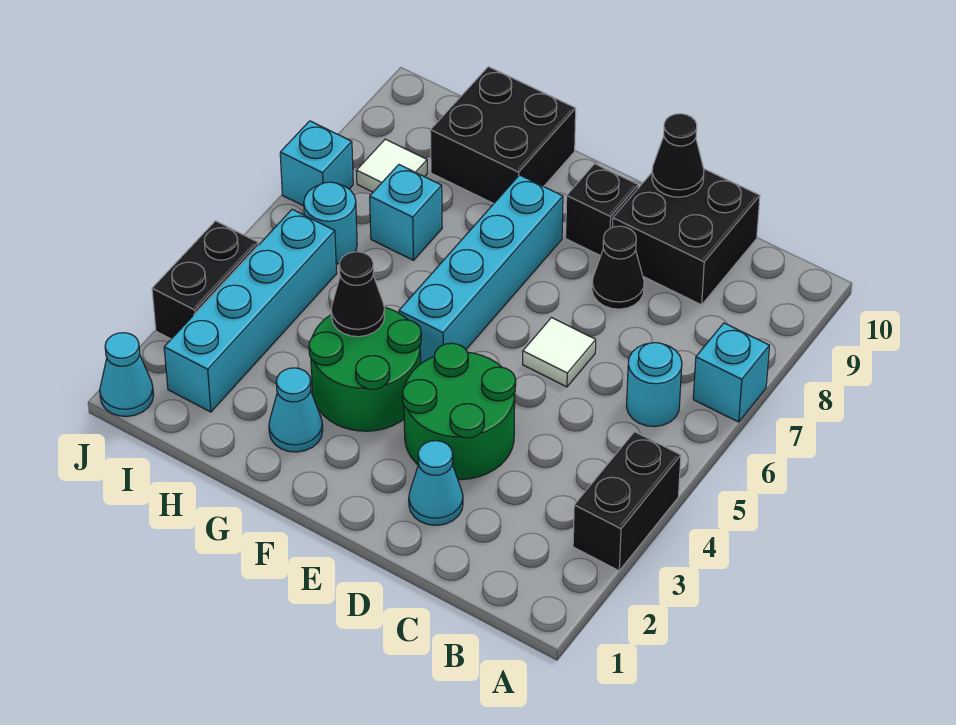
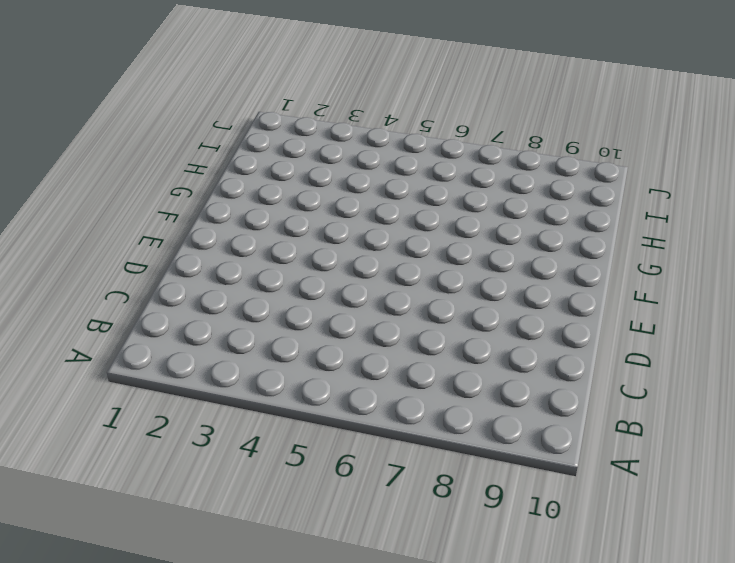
none -> black brick A3:A4 level 1
none -> cyan brick A7 level 1
none -> cyan round brick B6 level 1

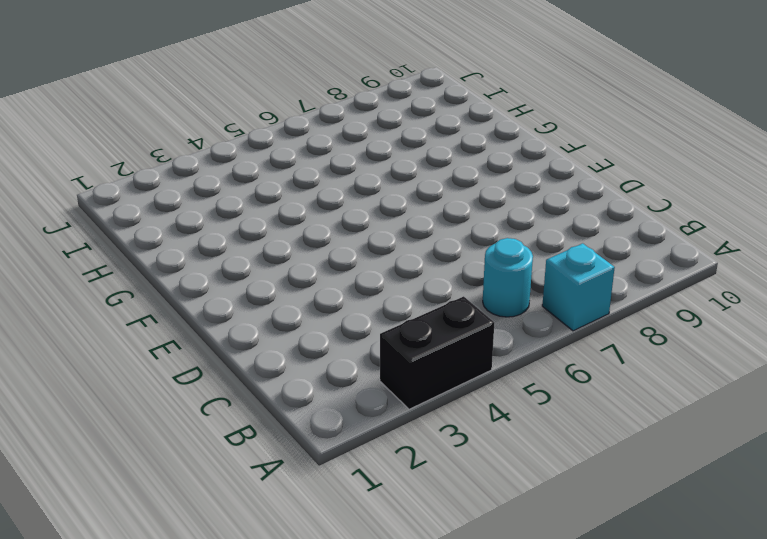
none -> black brick C9:D10 level 1
none -> cyan cone D2 level 1
none -> green round brick D3:E4 level 1

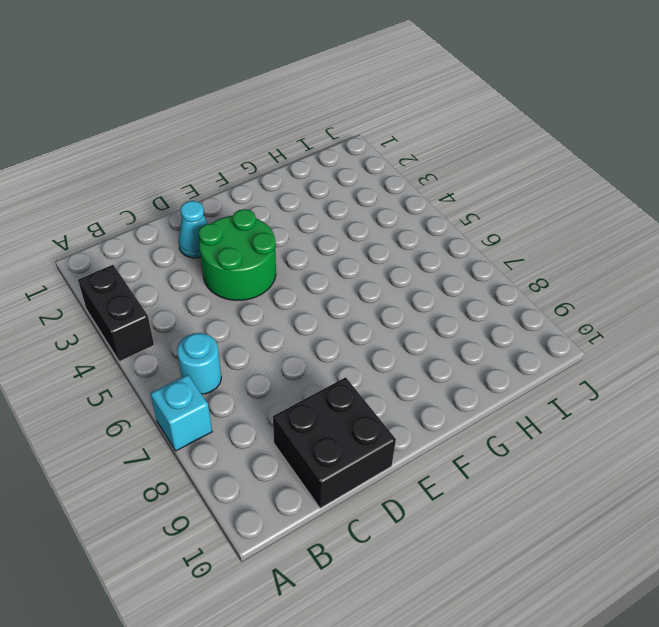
none -> white tile D6 level 1
none -> black cone D8 level 1
none -> black brick E9 level 1

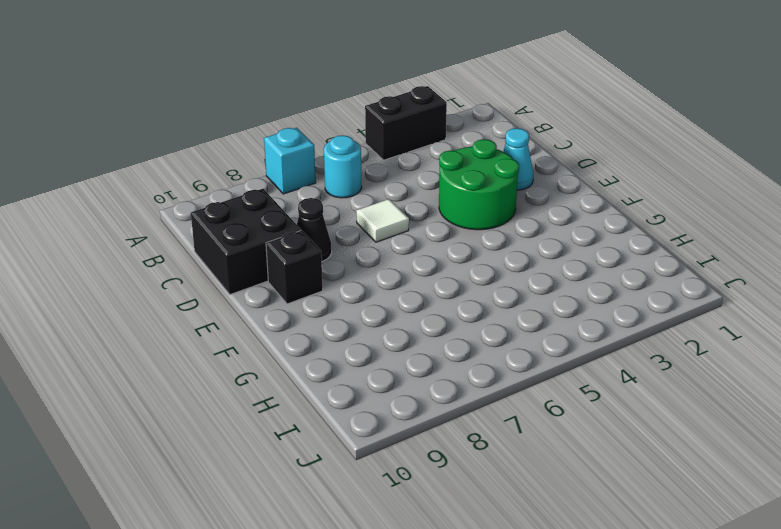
none -> green round brick F3:G4 level 1
none -> cyan brick F5:F8 level 1
none -> cyan cone G2 level 1

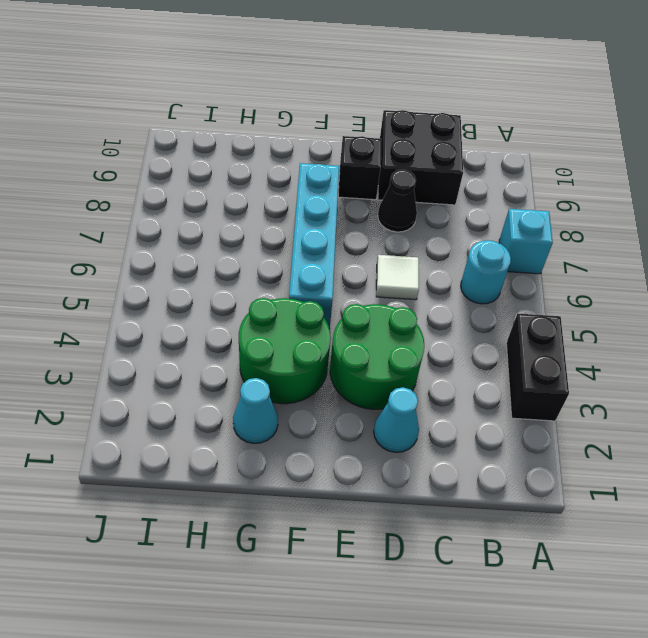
none -> black brick G9:H10 level 1
none -> cyan brick H7 level 1
none -> cyan brick I2:I5 level 1

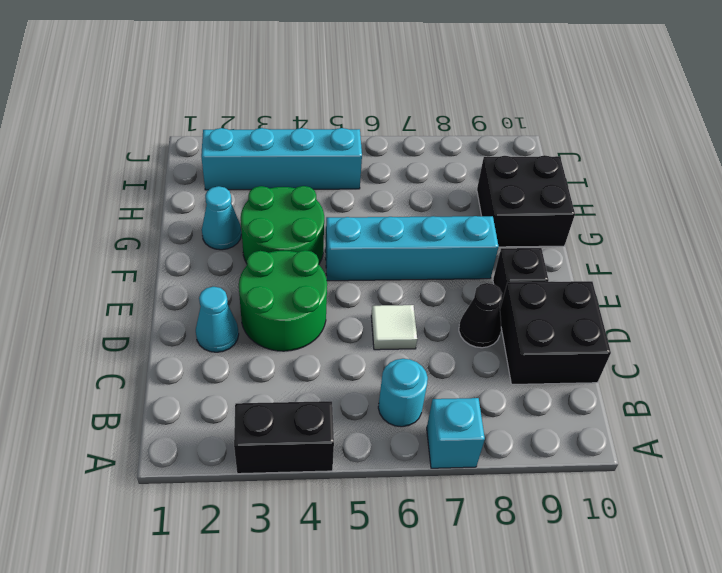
none -> cyan brick H7 level 1
none -> cyan round brick I6 level 1
none -> white tile I8 level 1

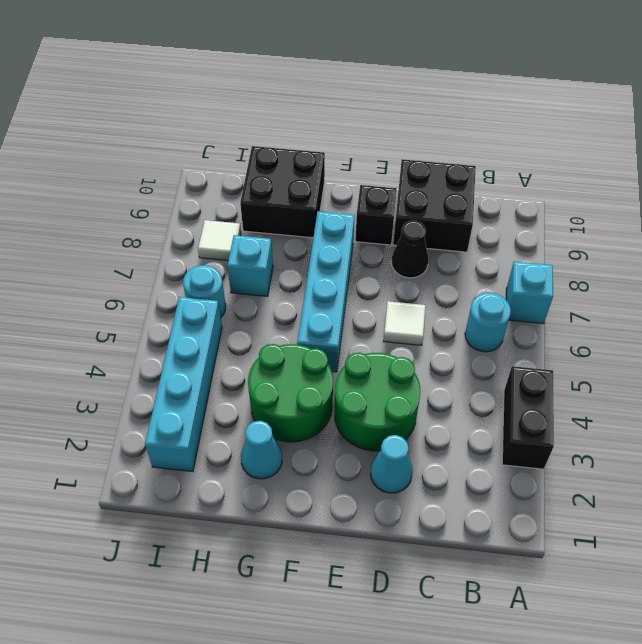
none -> cyan cone J1 level 1
none -> black brick J3:J4 level 1
none -> cyan brick J7 level 1

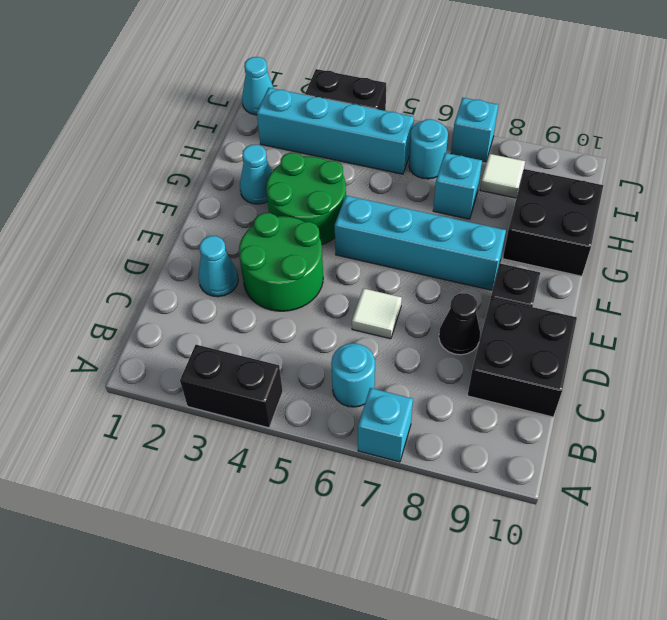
none -> black cone D10 level 2
none -> black cone G4 level 2

